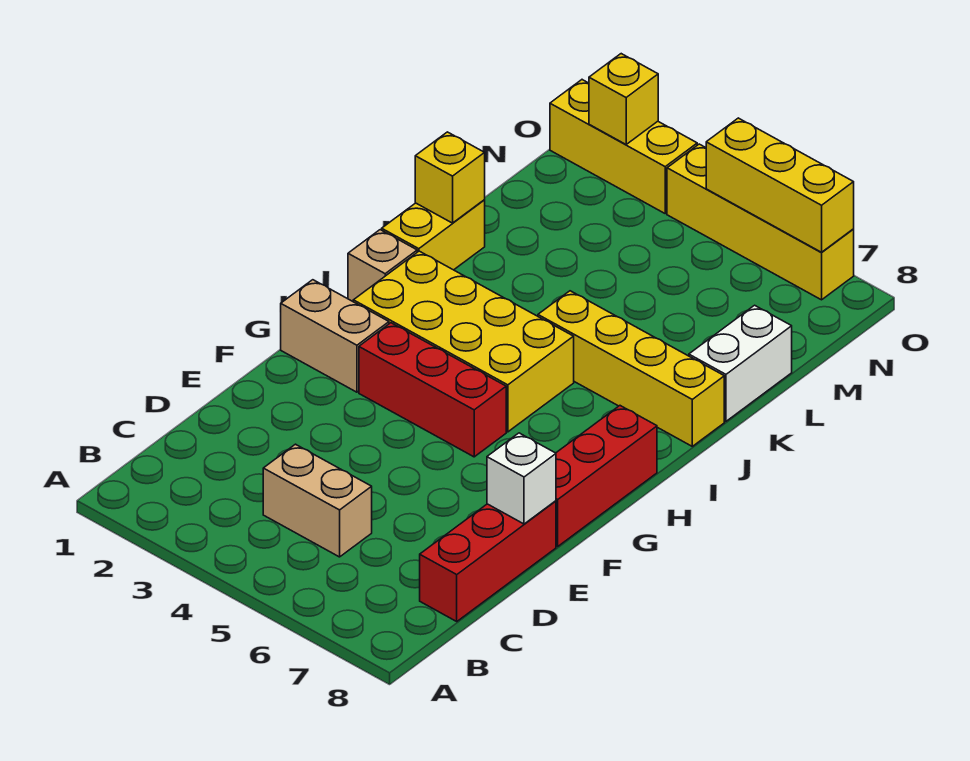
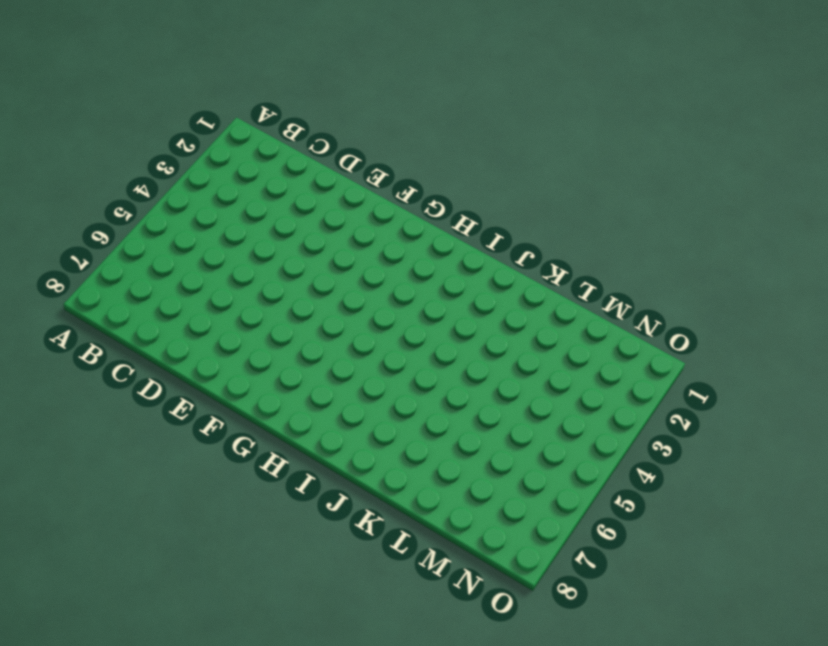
none -> tan brick C4:C5 level 1
none -> red brick C8:E8 level 1
none -> red brick F8:H8 level 1

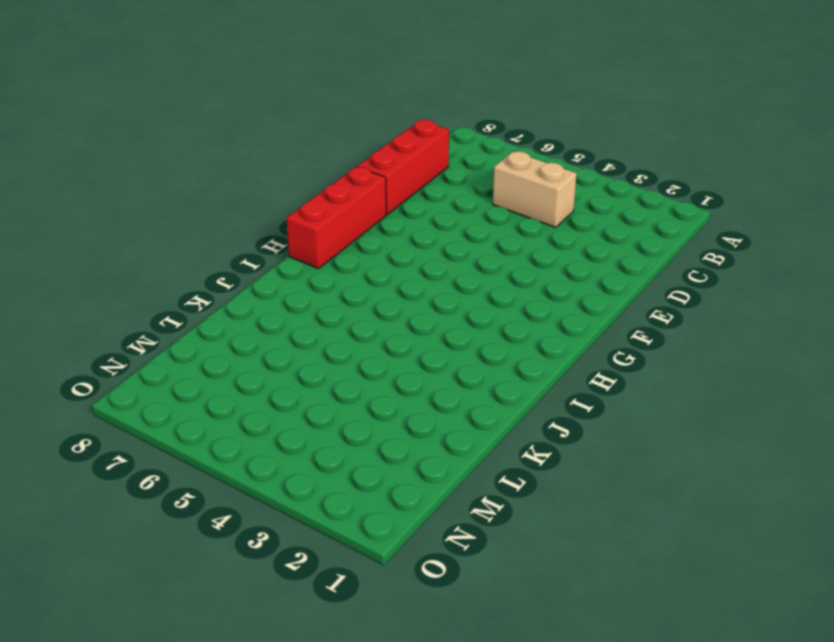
none -> tan brick G1:G2 level 1
none -> red brick G3:G5 level 1
none -> yellow brick H2:I5 level 1

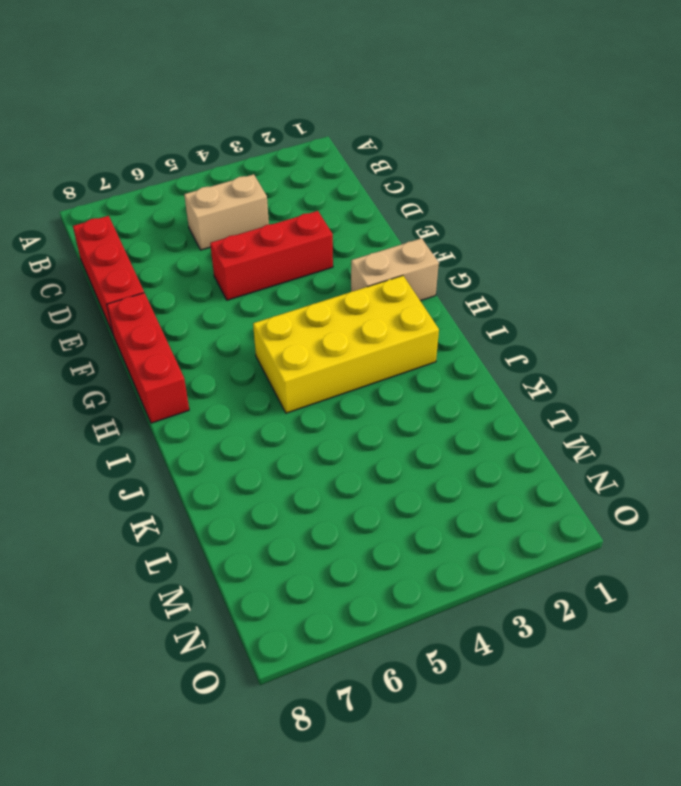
red brick E3:E5 level 1 -> red brick G3:G5 level 1
none -> tan brick I1 level 1
none -> yellow brick J1:K1 level 1
none -> yellow brick J5:J8 level 1

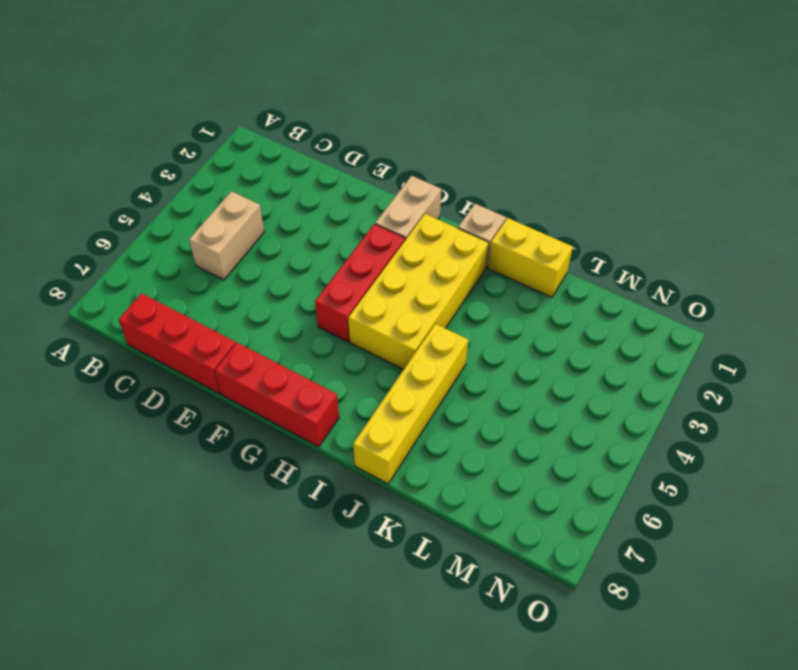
none -> white brick K8:L8 level 1
none -> yellow brick O1:O3 level 1
none -> yellow brick O4:O7 level 1

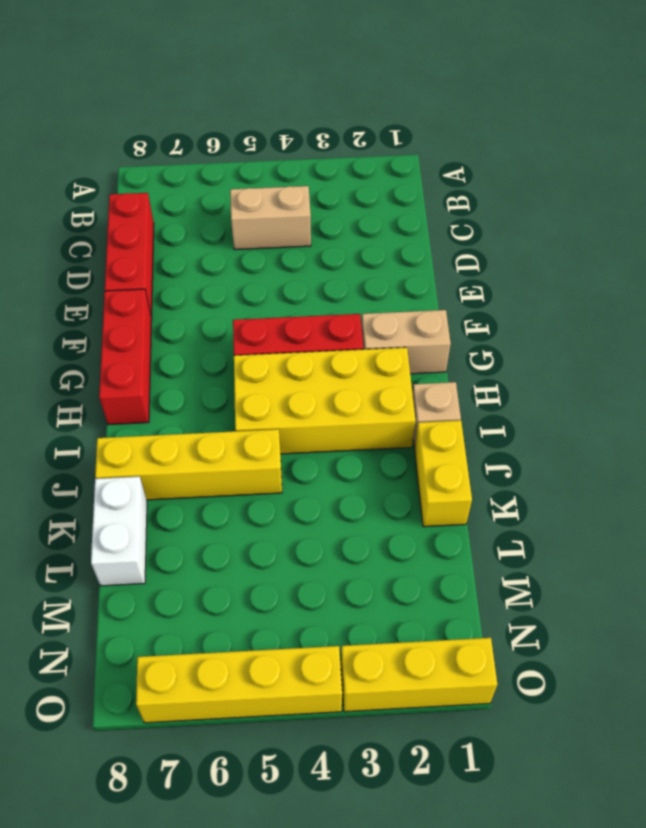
none -> white brick E8 level 2
none -> yellow brick K1 level 2
none -> yellow brick O2 level 2

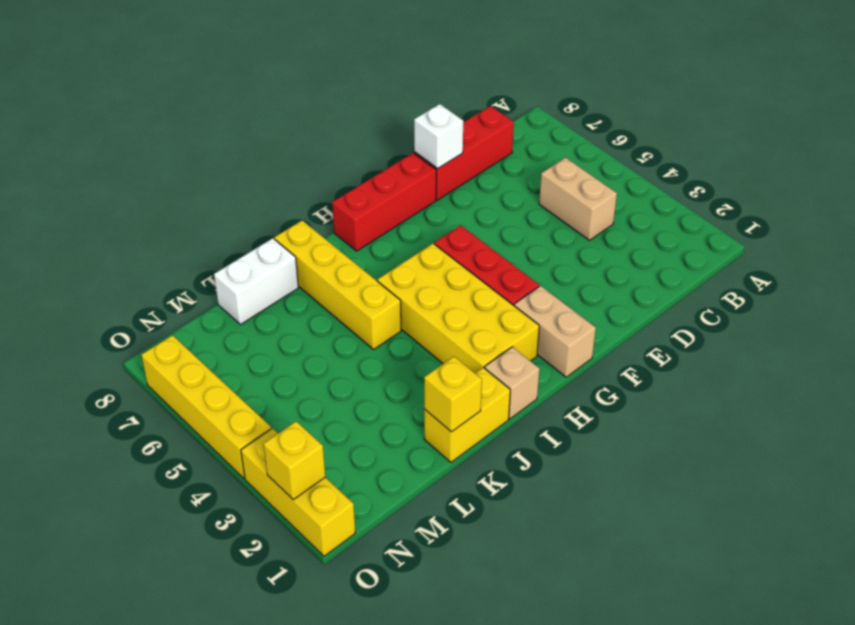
none -> yellow brick O5:O7 level 2

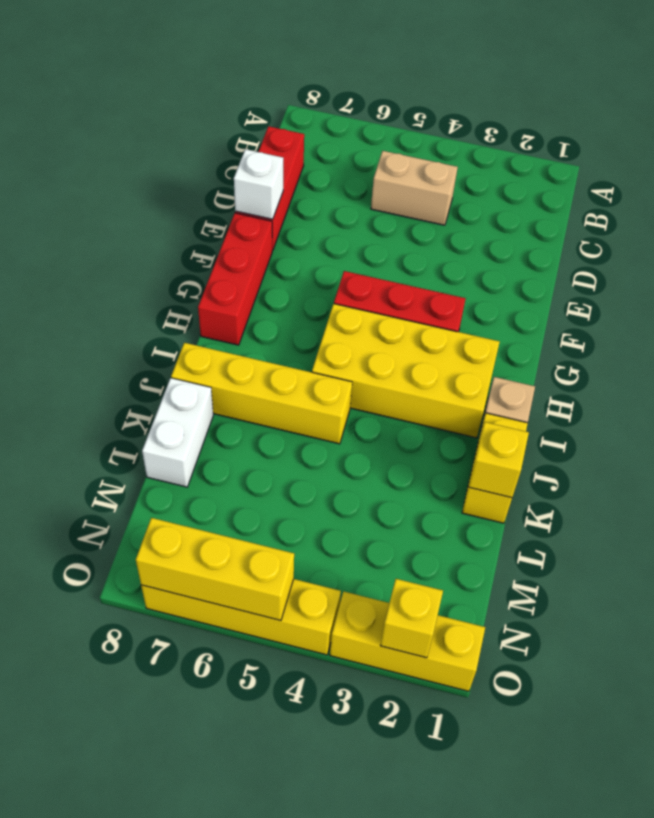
none -> tan brick G1:G2 level 1

